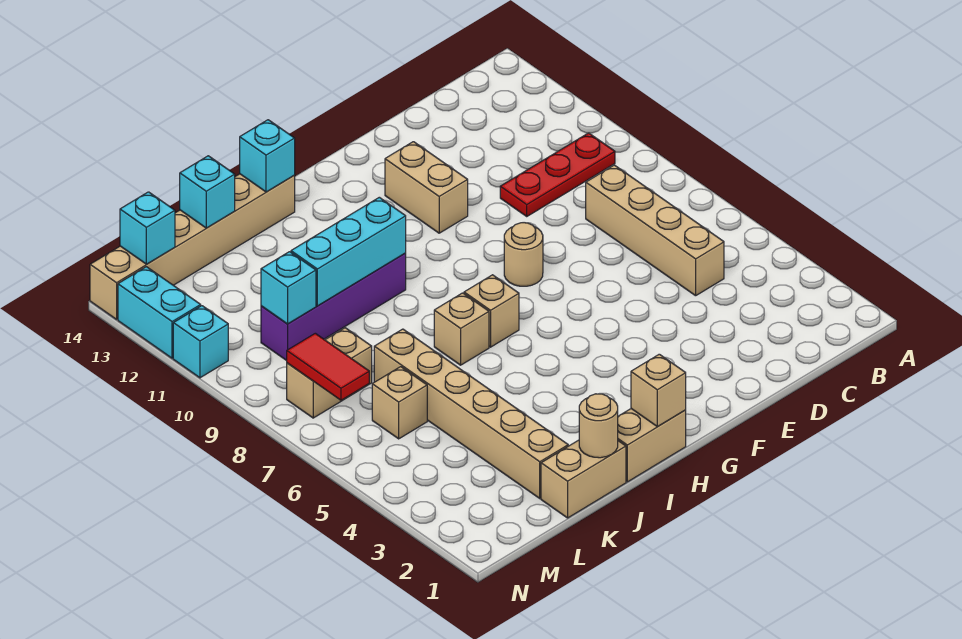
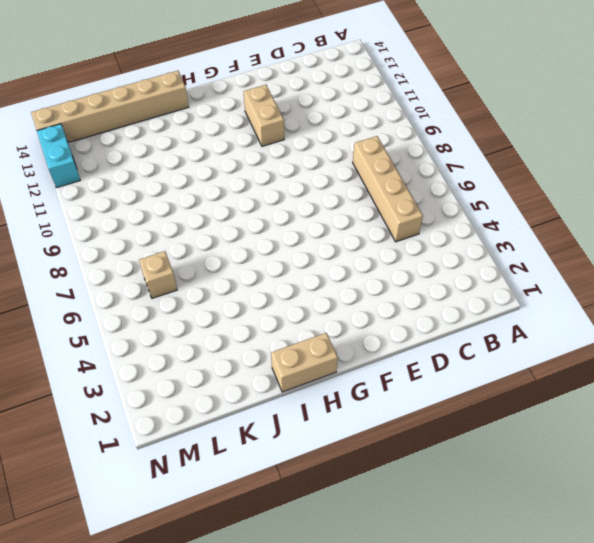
none -> red plate B10:D10 level 1
none -> tan round brick F8 level 1
none -> tan brick H7 level 1

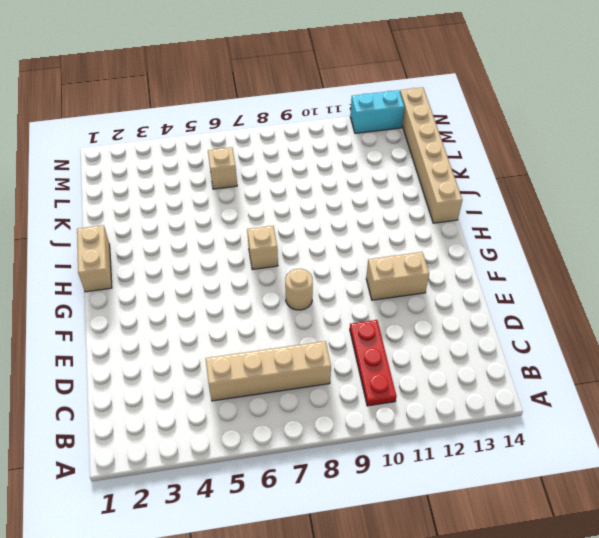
none -> tan brick I7 level 1
none -> purple brick I10:L10 level 1
none -> tan brick J1:K1 level 1

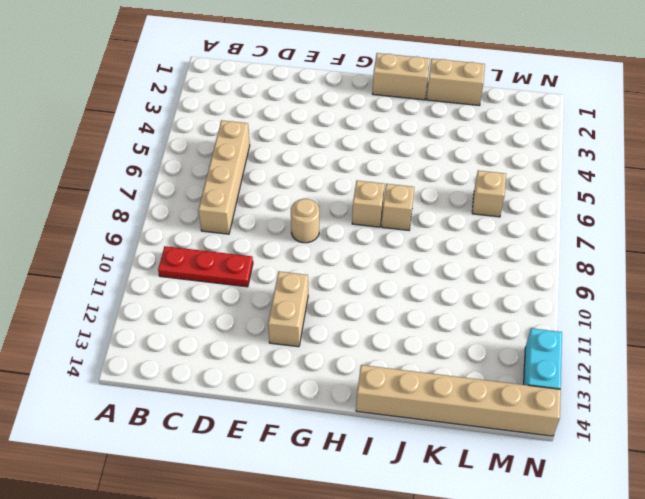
none -> purple brick I10:L10 level 1
none -> tan brick K2:K7 level 1
none -> tan brick L8:M8 level 1

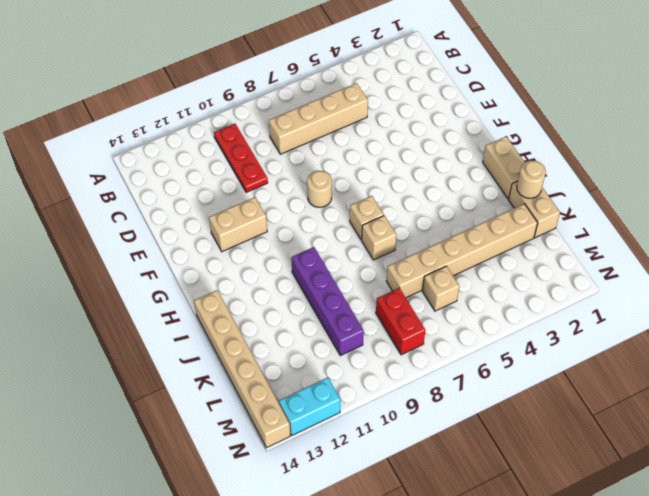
red brick L8:M8 level 1 -> tan brick L8:M8 level 1
none -> cyan brick N11 level 1
none -> tan brick H1 level 2
none -> cyan brick I10:K10 level 2

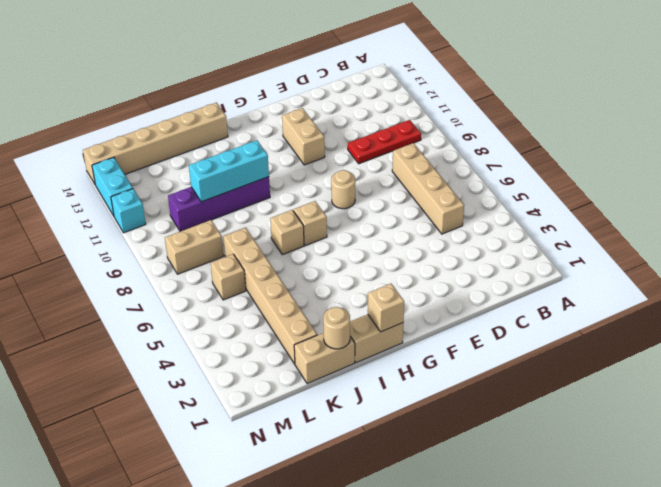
none -> cyan brick I14 level 2
none -> cyan brick K14 level 2
none -> cyan brick L10 level 2

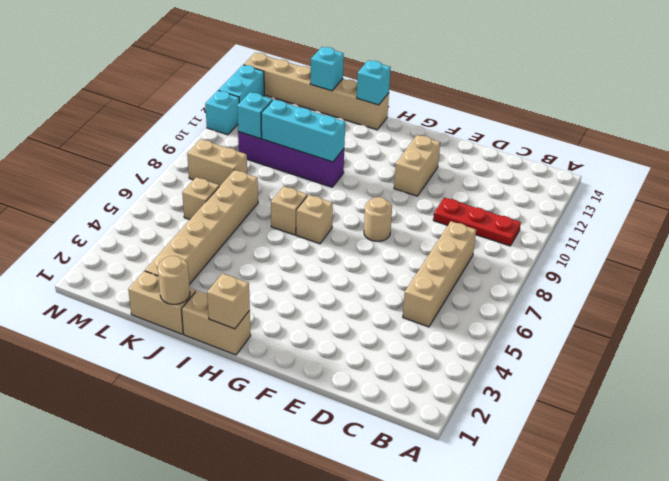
none -> red tile M7:M8 level 2
none -> cyan brick M14 level 2

